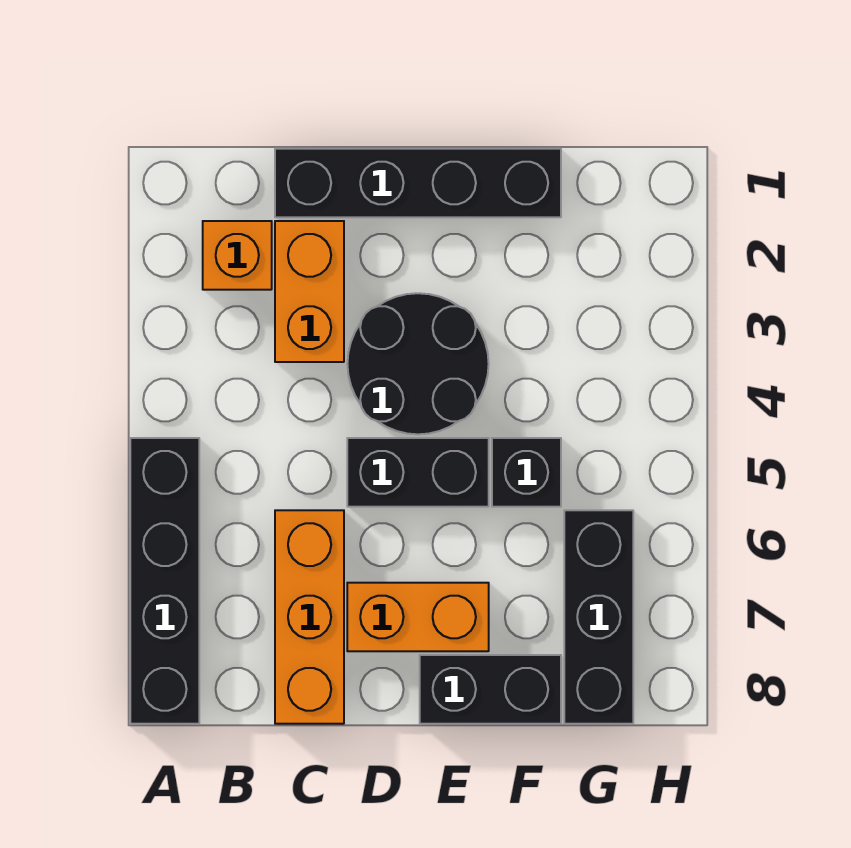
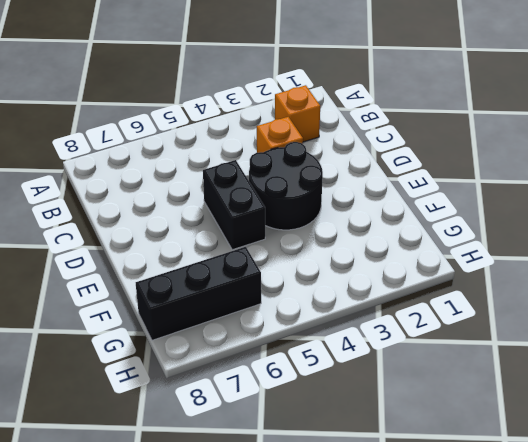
orange brick C3 level 1 -> orange brick C2:C3 level 1
none -> black brick A5:A8 level 1
none -> black brick C1:F1 level 1

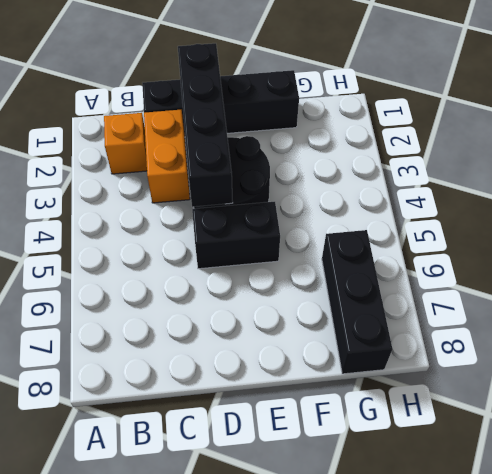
black brick D1:D4 level 2 -> black brick A5:A8 level 1
none -> orange brick C6:C8 level 1
none -> orange brick D7:E7 level 1

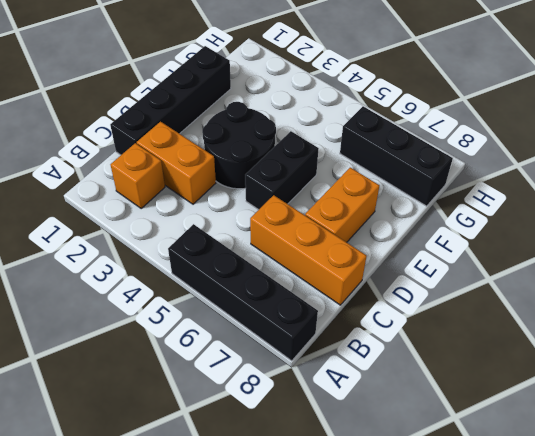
none -> black brick E8:F8 level 1
none -> black brick F5 level 1

